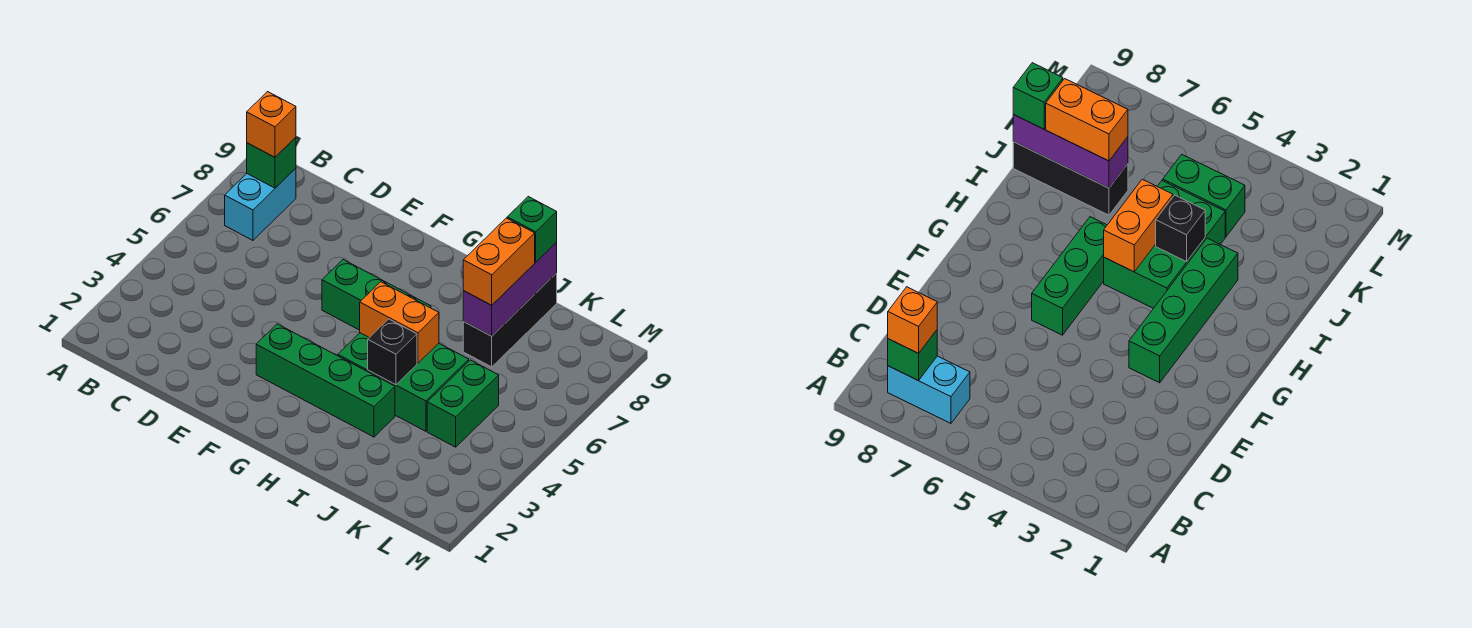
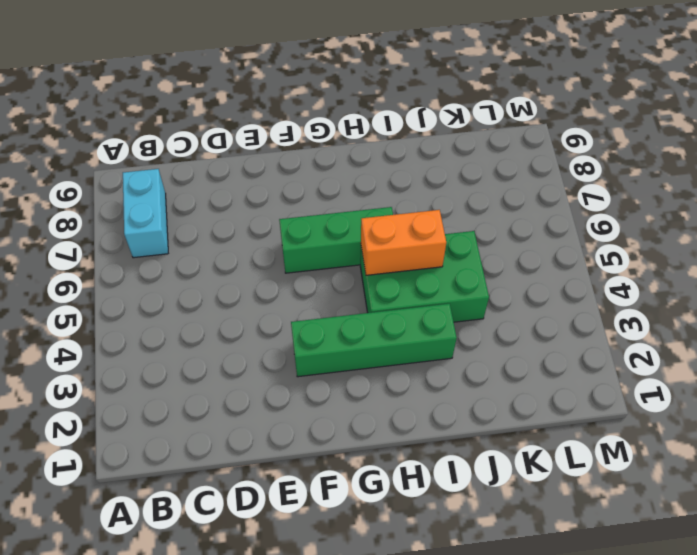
none -> black brick J7:J9 level 1
none -> green brick K4:K5 level 1
none -> green brick B8 level 2

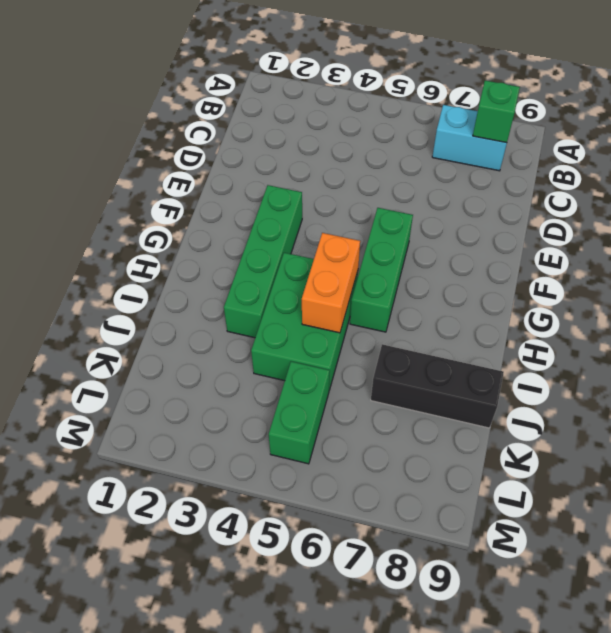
green brick K5:L5 level 1 -> green brick K4:K5 level 1
none -> black brick I4 level 2
none -> purple brick J7:J9 level 2
none -> orange brick B8 level 3

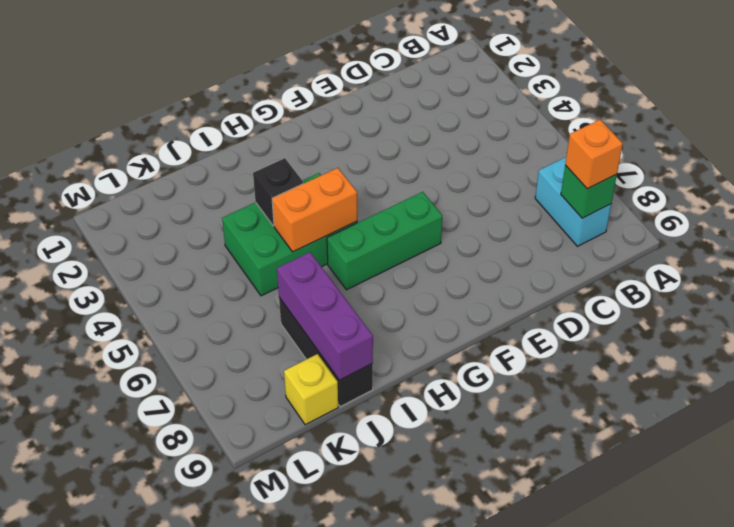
yellow brick K9 level 1 -> none
none -> green brick F3:I3 level 1
none -> green brick K4:K5 level 1
none -> orange brick J7:J8 level 3

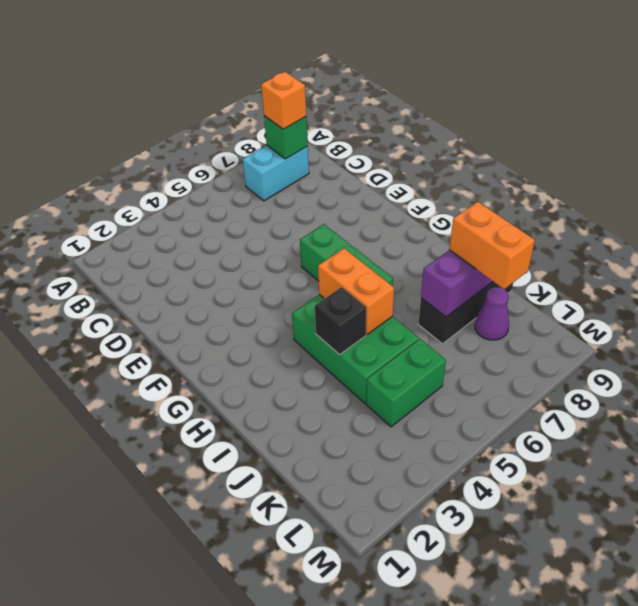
orange brick J8:K8 level 3 -> orange brick J7:J8 level 3
purple cone K8 level 1 -> none
none -> green brick F3:I3 level 1
none -> green brick J9 level 3

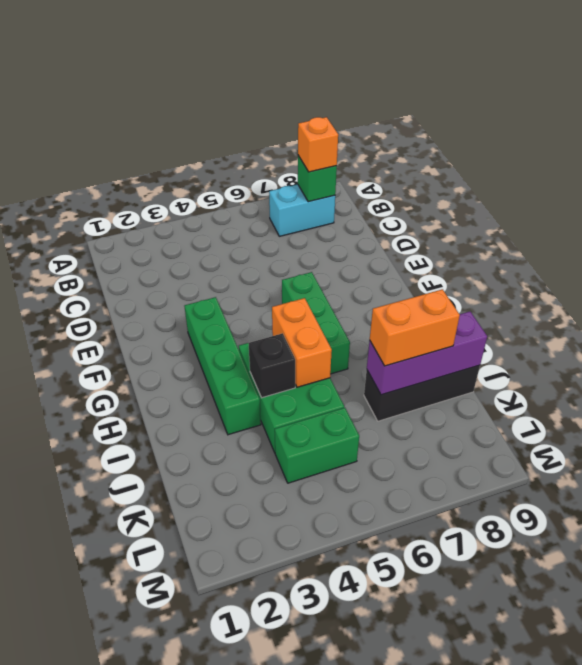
none -> green brick J9 level 3

